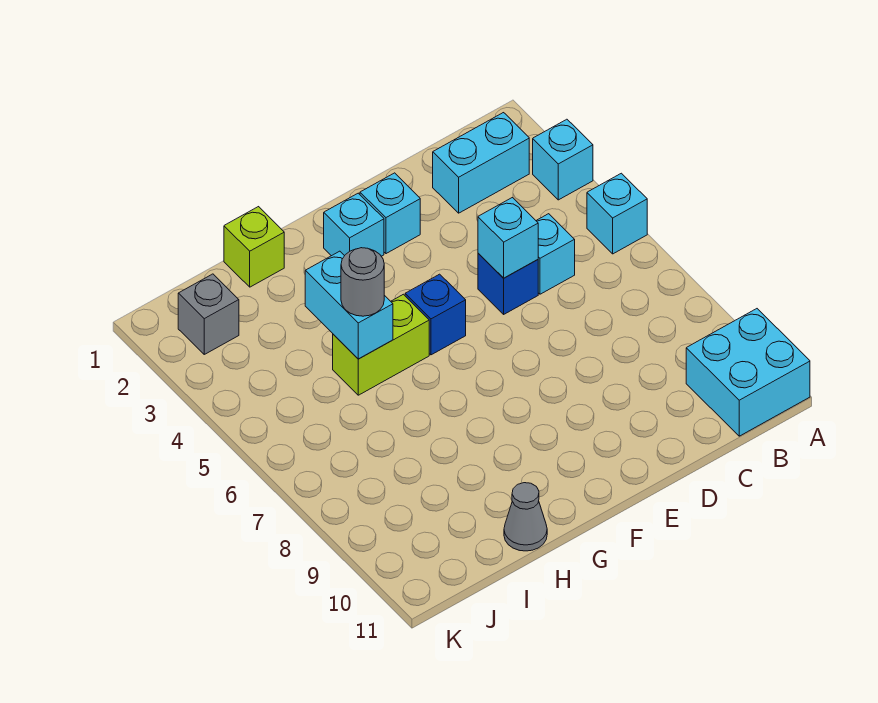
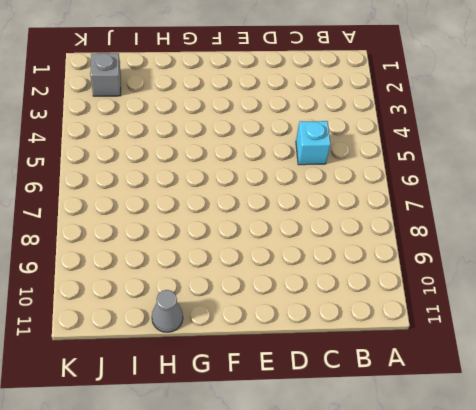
none -> cyan brick A3 level 1
none -> cyan brick A5 level 1
none -> cyan brick A10:B11 level 1

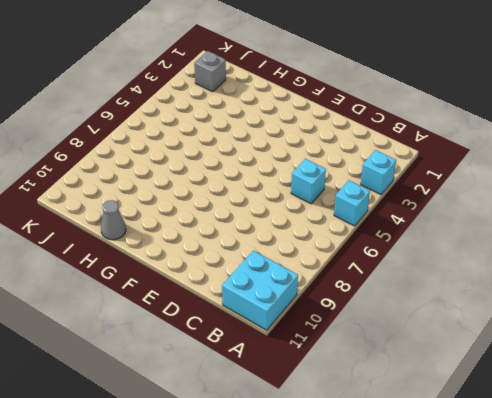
none -> cyan brick B2:C2 level 1
none -> blue brick D5 level 1
none -> cyan brick E2 level 1

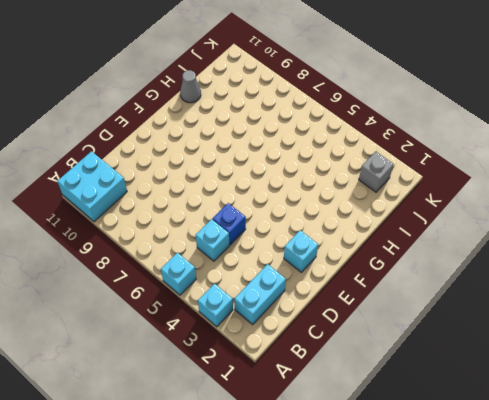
none -> cyan brick F2 level 1
none -> blue brick F5 level 1
none -> lime brick G5:H5 level 1

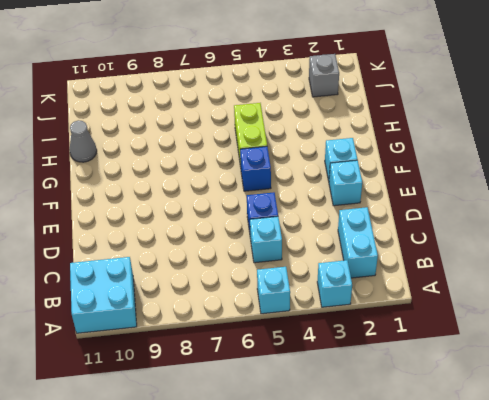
none -> lime brick H1 level 1
none -> cyan brick D5 level 2
none -> cyan brick H4:H5 level 2

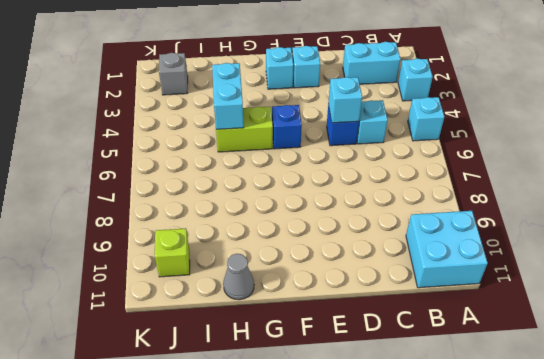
lime brick J10 level 1 -> lime brick H1 level 1
none -> grey round brick H5 level 3

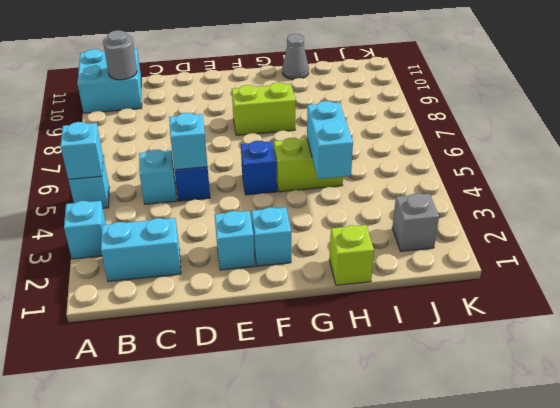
cyan brick A5 level 2 -> none
grey round brick B10 level 2 -> grey round brick H5 level 3
lime brick F8:G8 level 1 -> none

